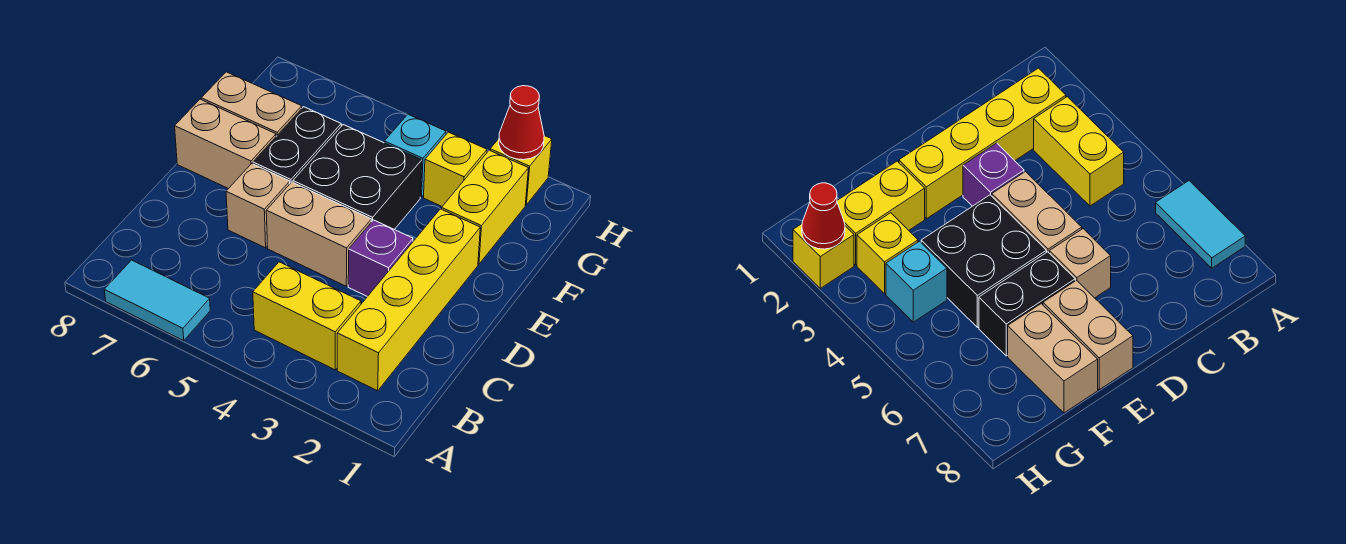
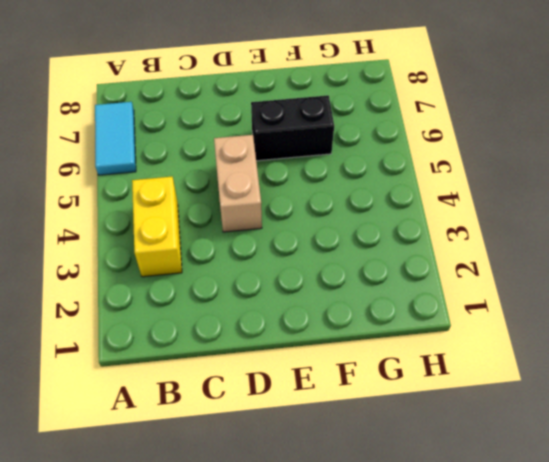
none -> yellow brick B2:E2 level 1
none -> purple brick D3 level 1
none -> tan brick D6 level 1

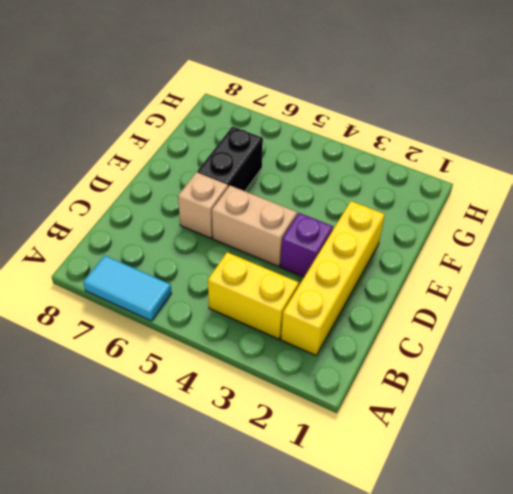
none -> black brick E4:F5 level 1
none -> tan brick E7:E8 level 1
none -> yellow brick F2:G2 level 1

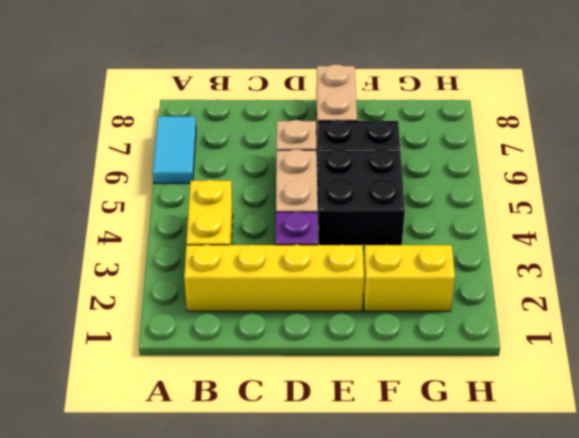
none -> tan brick F7:F8 level 1
none -> yellow brick G3 level 1
none -> cyan brick G4 level 1

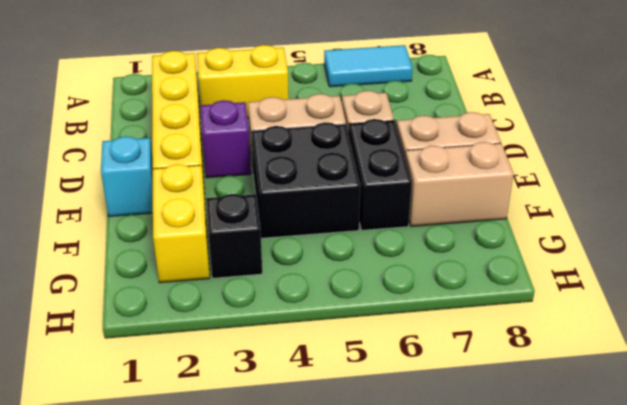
cyan brick E1 level 1 -> cyan brick G4 level 1
black brick G3 level 1 -> yellow brick G3 level 1
none -> yellow brick H2 level 1
none -> red cone H2 level 2

